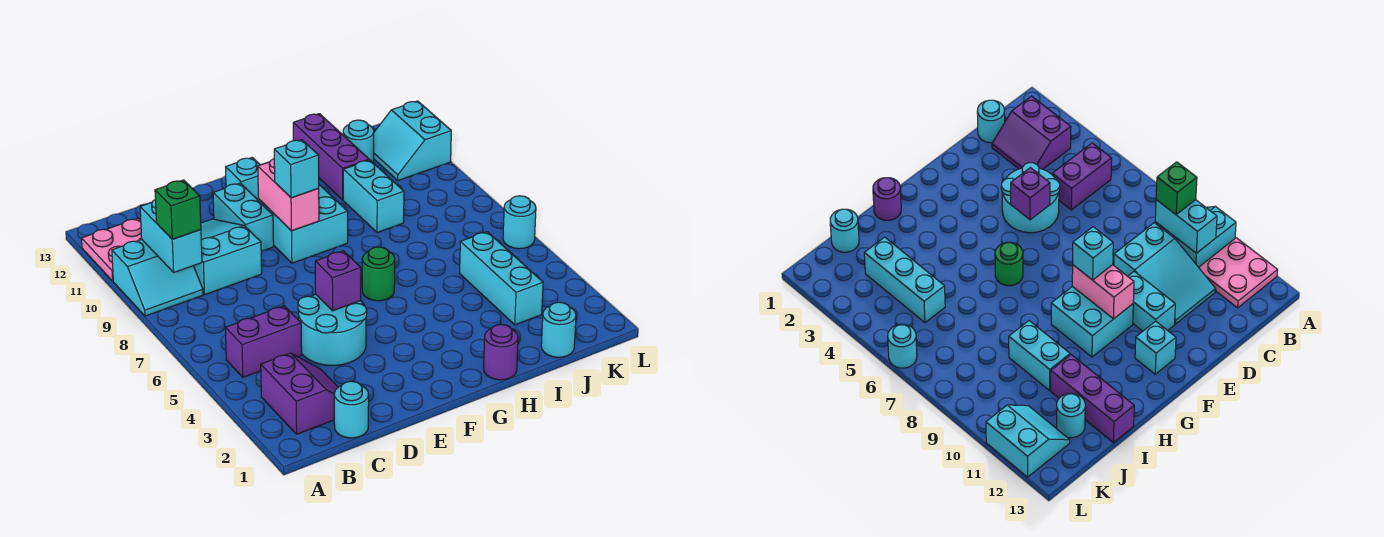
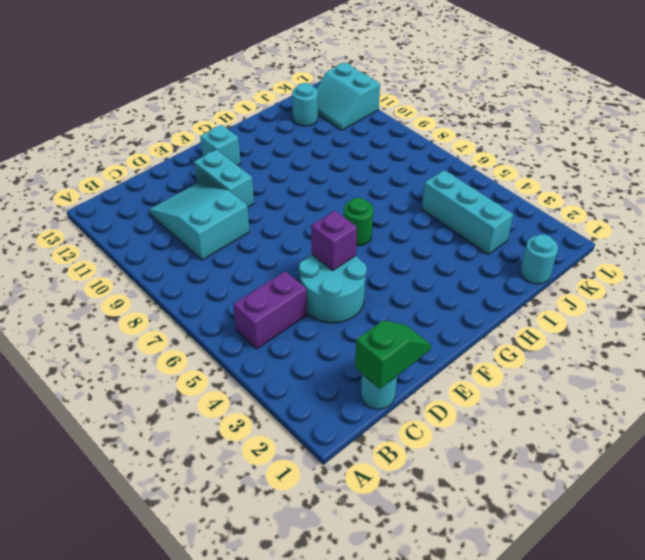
green slope C1:D1 level 2 top C -> none
none -> cyan slope A9:B10 level 1 top 10
none -> pink plate A11:B12 level 1
none -> purple slope B2:C3 level 1 top B

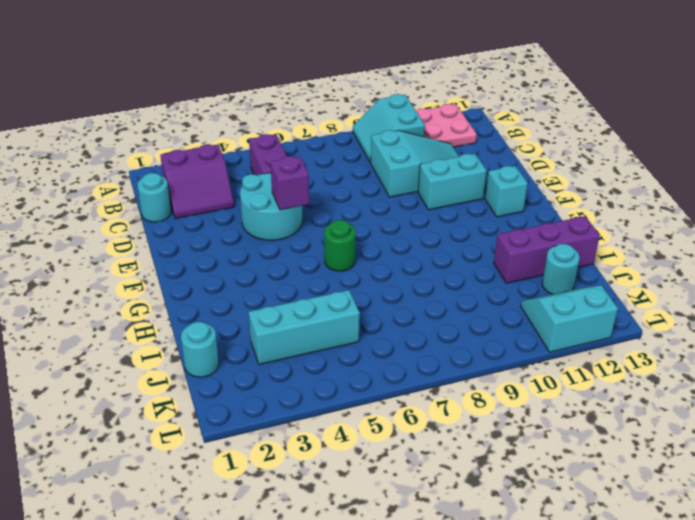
none -> cyan brick F9:G10 level 1
none -> purple round brick H1 level 1
none -> cyan brick I9:I10 level 1

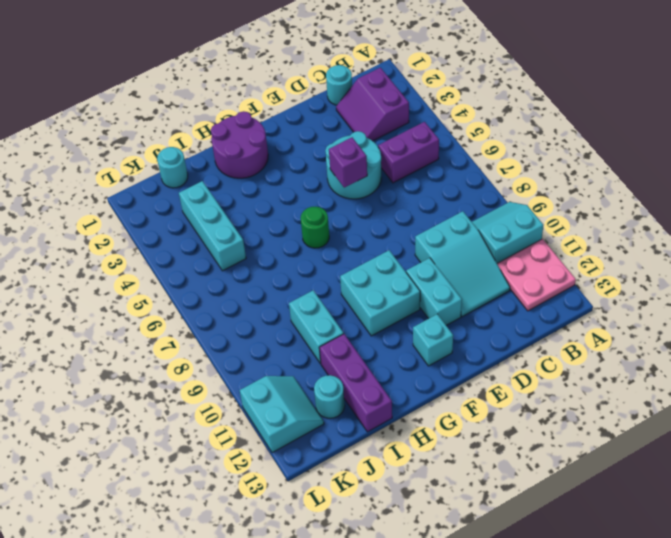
purple round brick G1:H2 level 1 -> purple round brick H1 level 1
none -> cyan round brick L6 level 1
none -> cyan brick B9:B10 level 2
none -> pink brick F9:F10 level 2

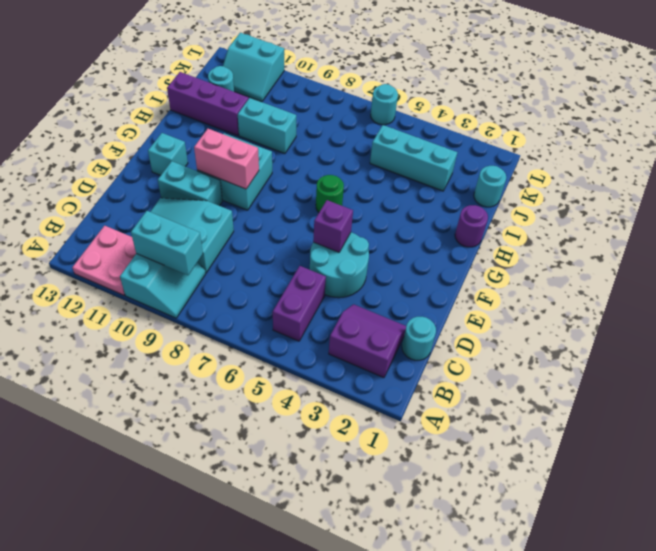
none -> green brick B9 level 3
none -> cyan brick F9 level 3

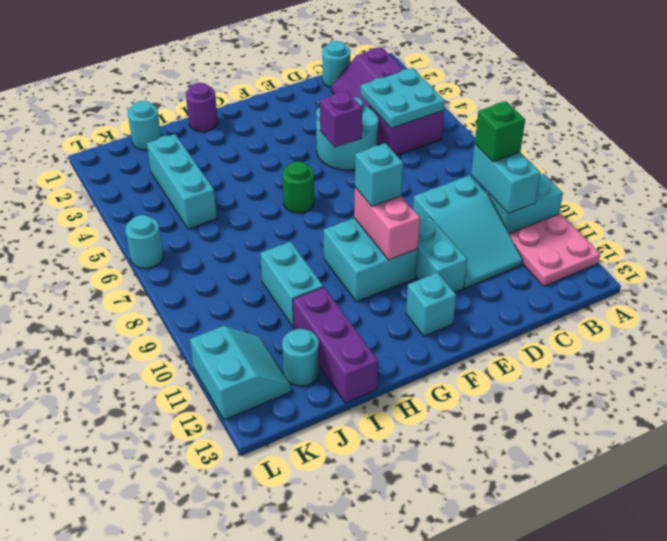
cyan plate B4:C5 level 2 -> none

